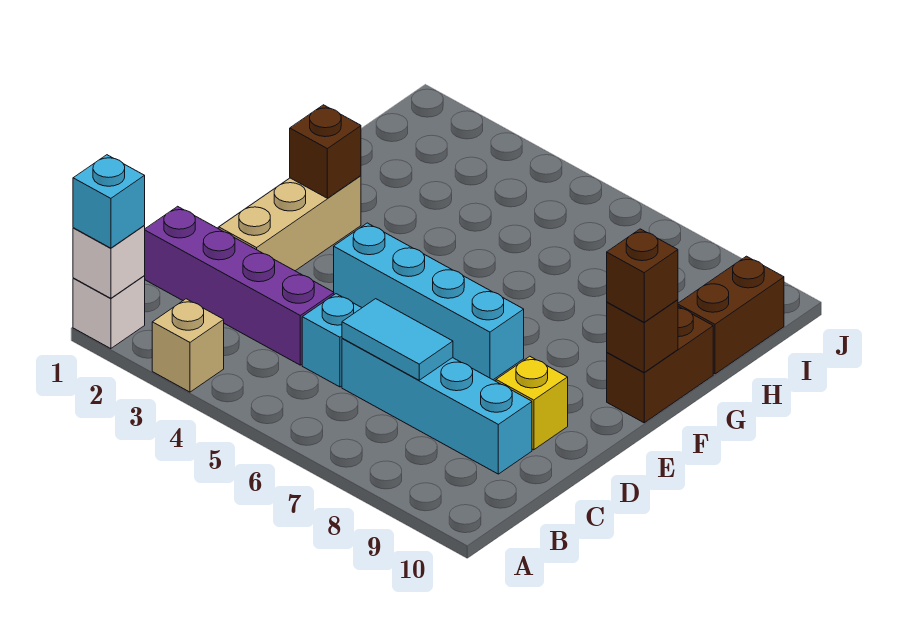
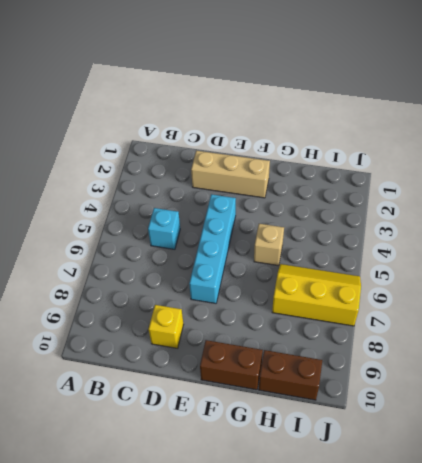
tan brick G5 level 1 -> tan brick A3 level 1
yellow slope H6:J7 level 1 top 7 -> none
none -> white brick A1 level 1
none -> purple brick C1:C4 level 1
none -> cyan brick C6:C9 level 1

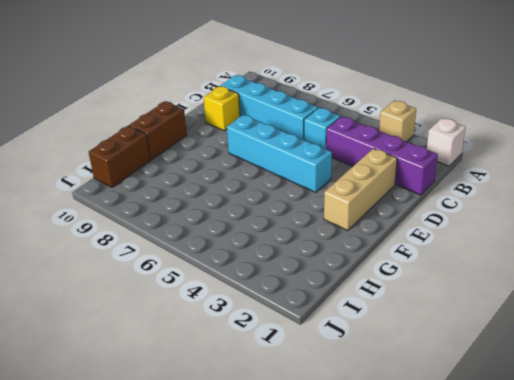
none -> white brick A1 level 2
none -> cyan tile C6:C7 level 2
none -> brown brick F2 level 2

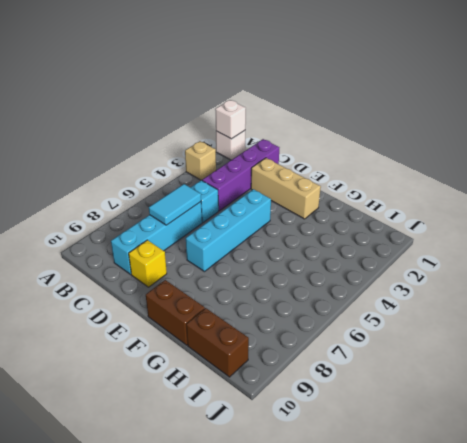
none -> brown brick F2 level 2
none -> brown brick F10 level 2
none -> cyan brick A1 level 3

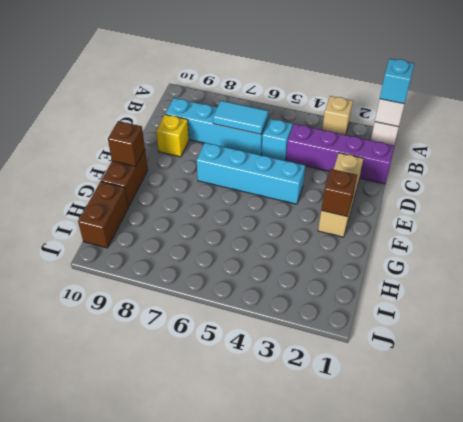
none -> brown brick F10 level 3

